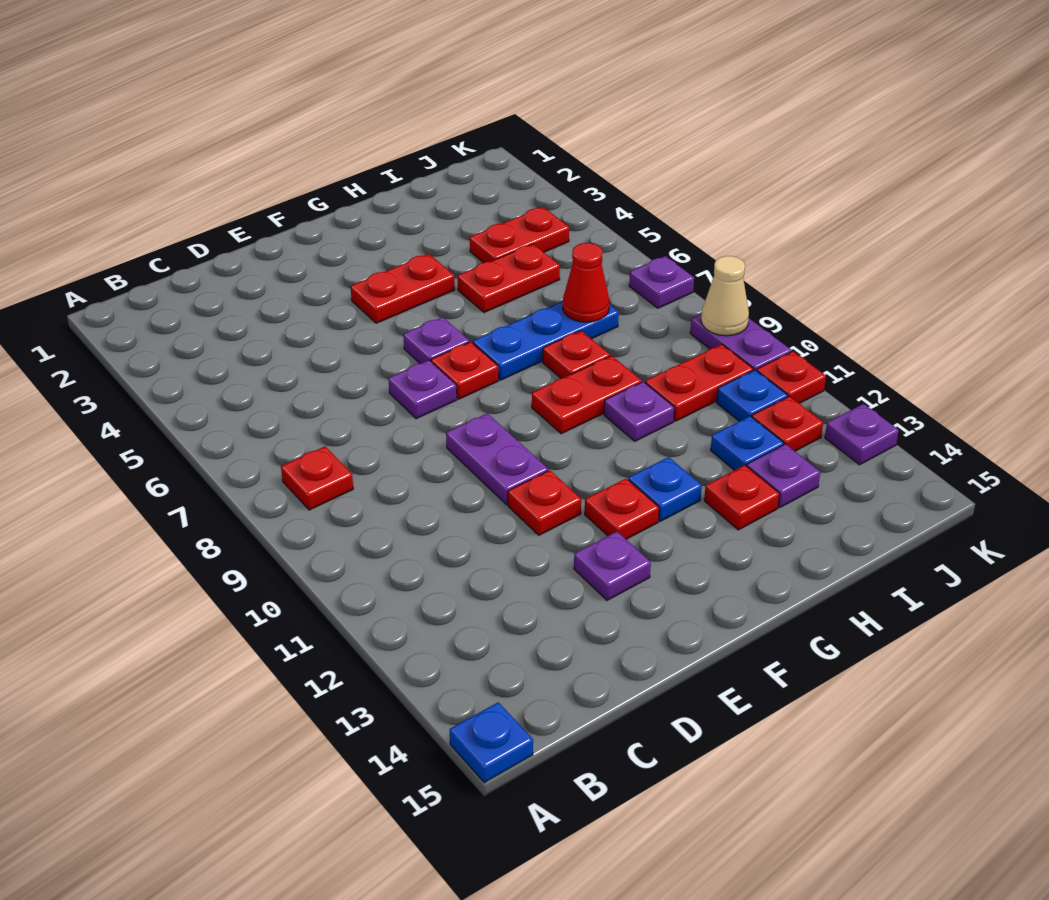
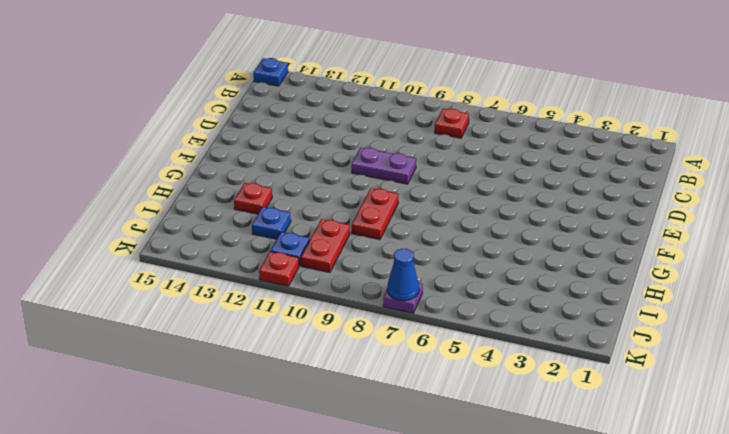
blue cone K7 level 2 -> none
none -> purple plate E7 level 1
none -> red plate E11 level 1
none -> purple plate E13 level 1

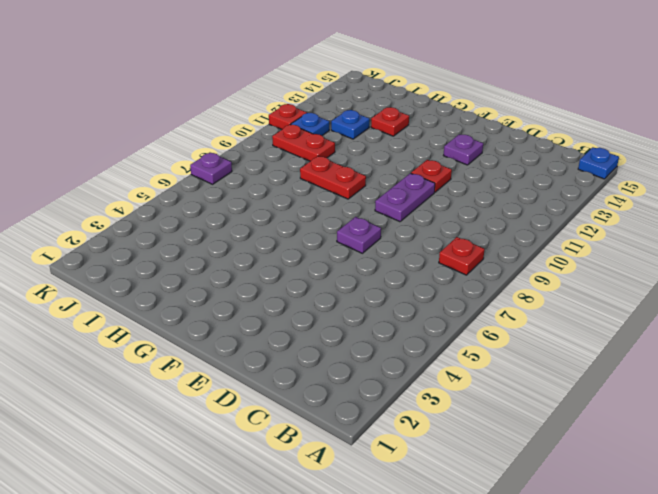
none -> red plate F4:G4 level 1
none -> purple plate F6 level 1
none -> red plate F7 level 1

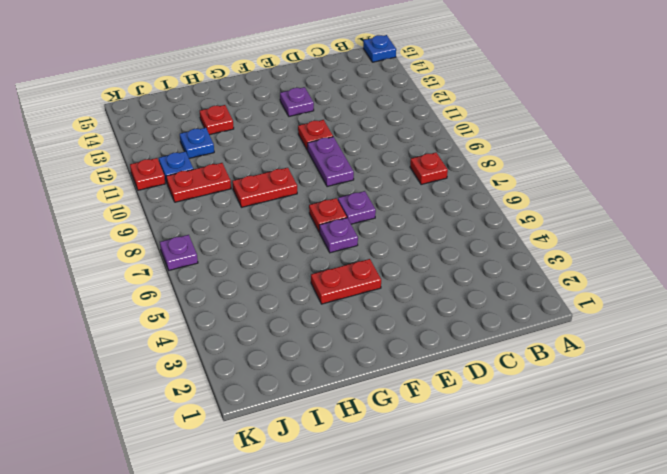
none -> red plate F12 level 1
none -> blue plate G7:I7 level 1
none -> blue plate G12 level 1

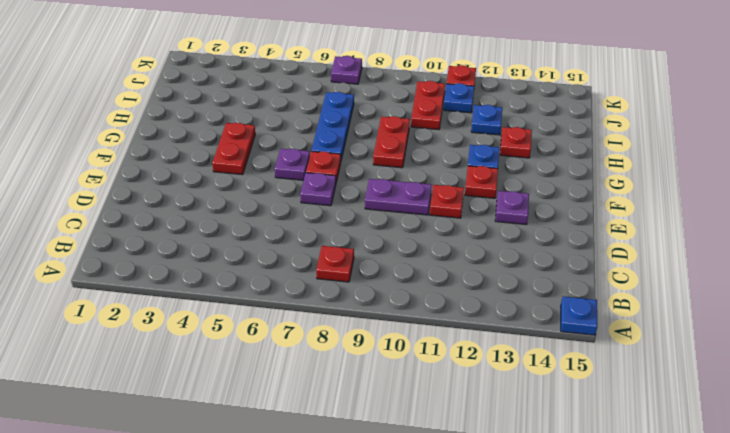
none -> red plate H5:I5 level 1
none -> red plate H8 level 1
none -> purple plate H10 level 1

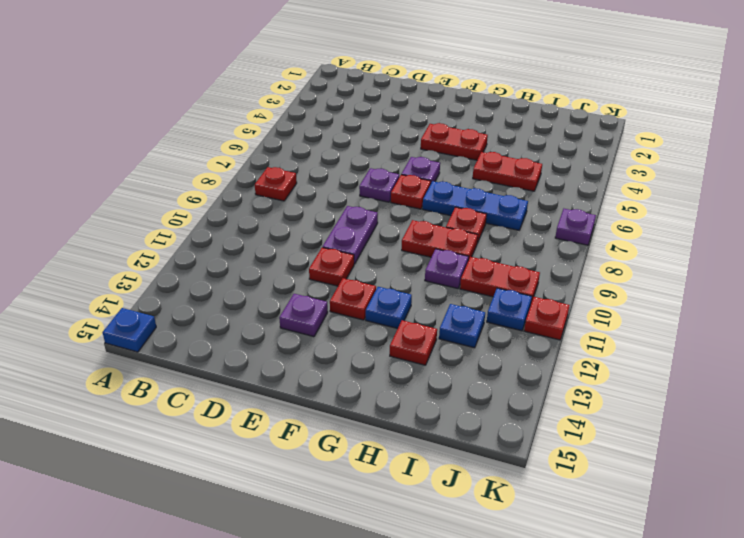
none -> red plate I4:J4 level 1
none -> purple plate I13 level 1
none -> red plate J12 level 1

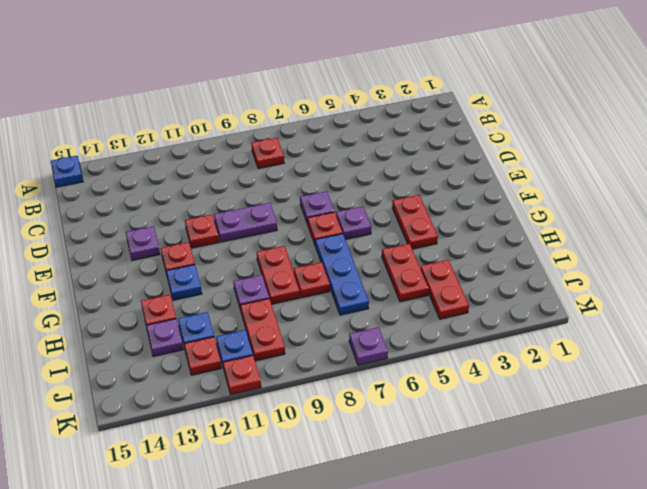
none -> purple plate K9:K10 level 1
none -> purple plate K13 level 1
none -> red cone I7 level 2

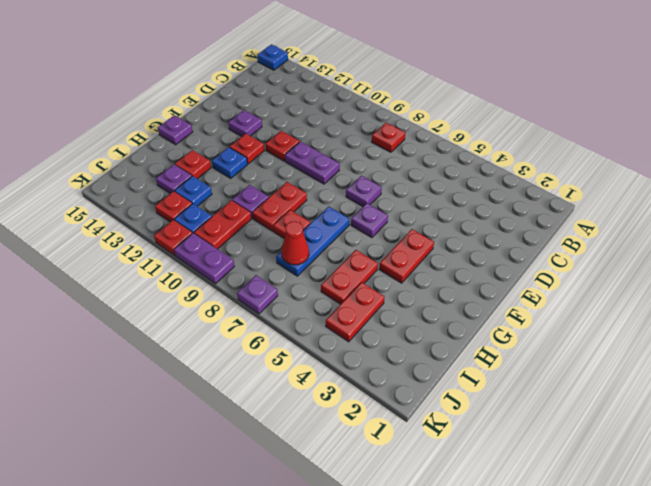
purple plate G15 level 1 -> purple plate K13 level 1
none -> red plate F7 level 1
none -> tan cone K9 level 2

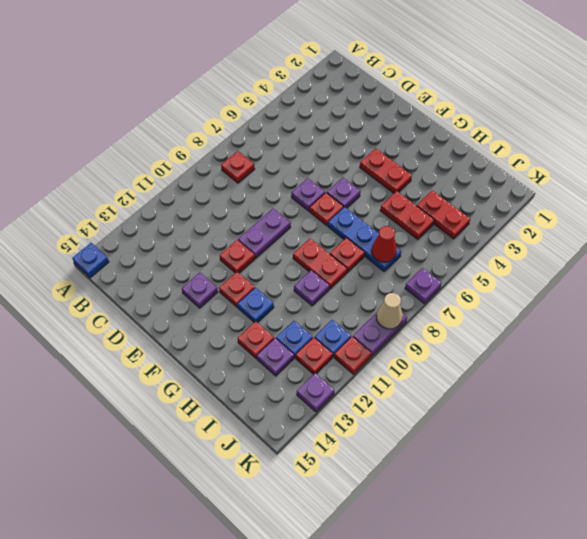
none -> red plate I10:J10 level 1

